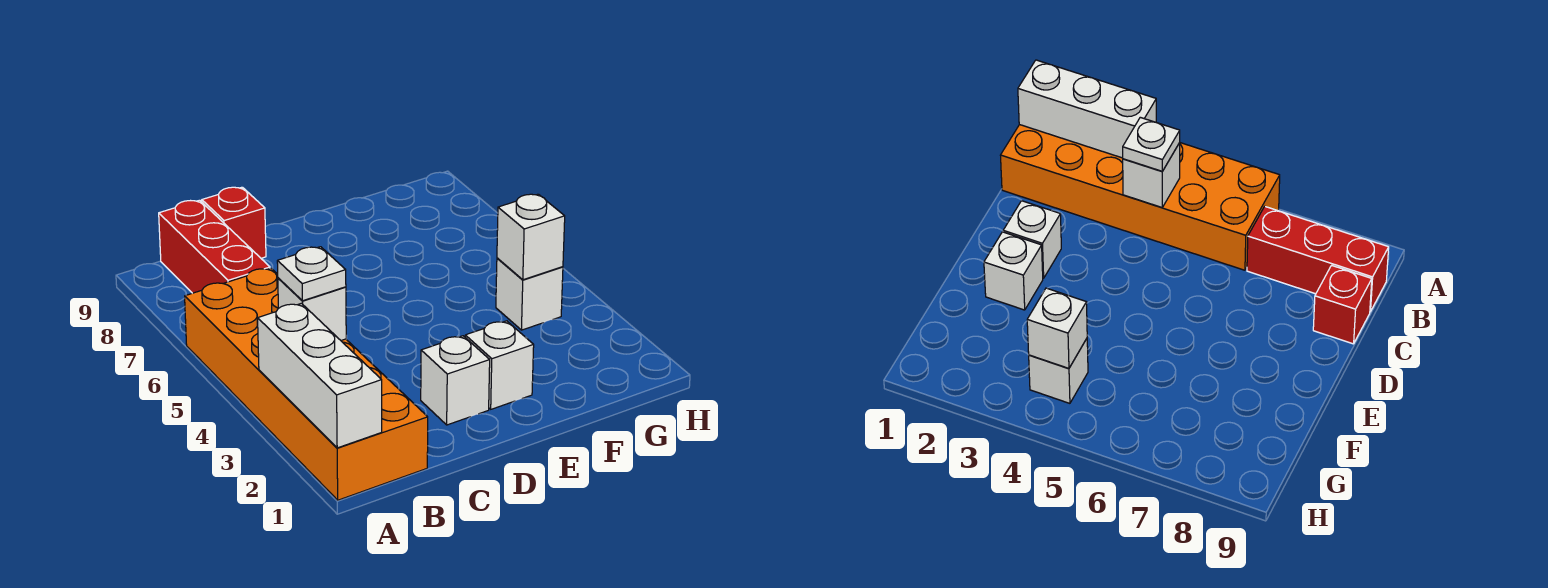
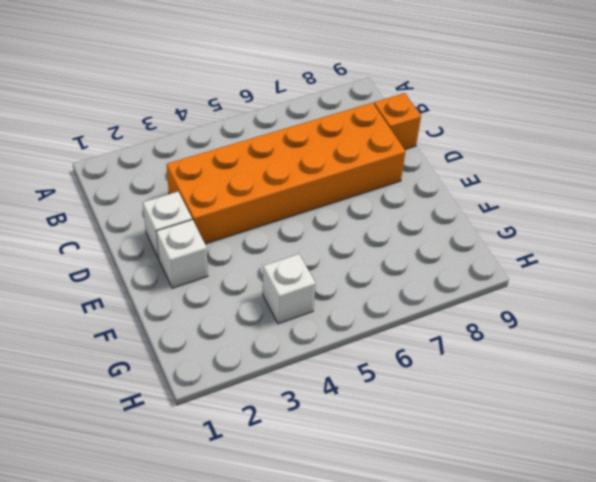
orange brick C3:D8 level 1 -> orange brick A1:B6 level 1
orange brick C9 level 1 -> red brick C9 level 1
none -> red brick B7:B9 level 1
none -> white brick A1:A3 level 2

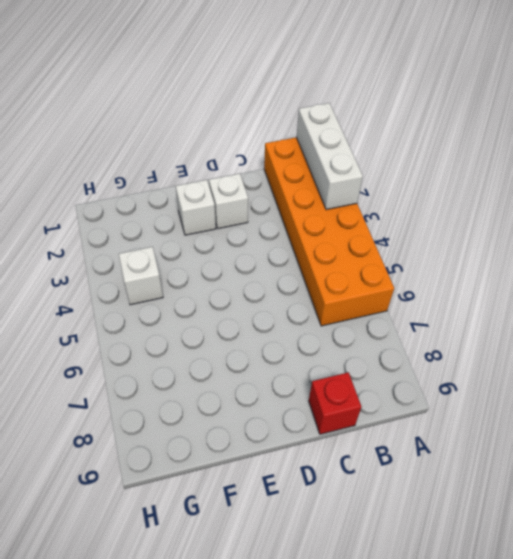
none -> red brick B7:B9 level 1
none -> white brick B4 level 2

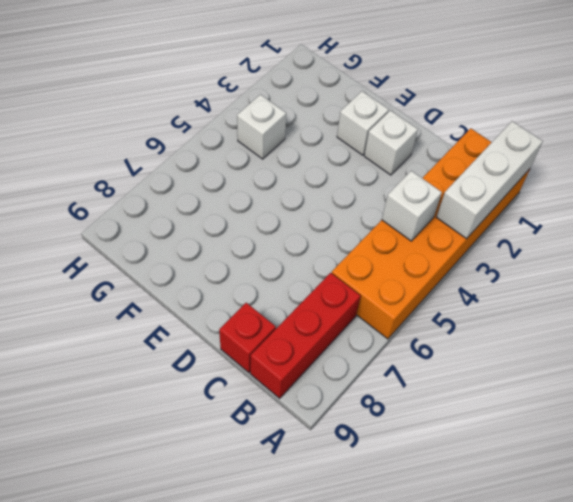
none -> white brick G4 level 2
none -> white plate B4 level 3

